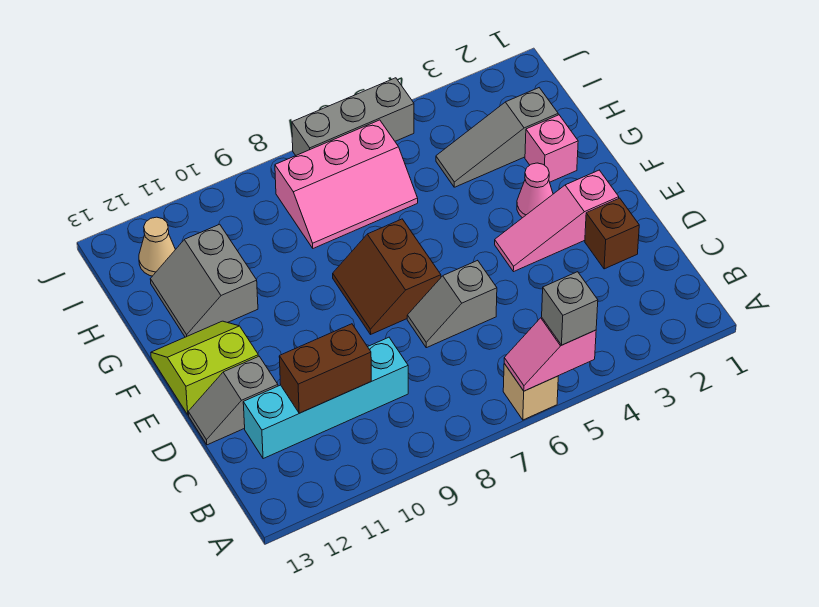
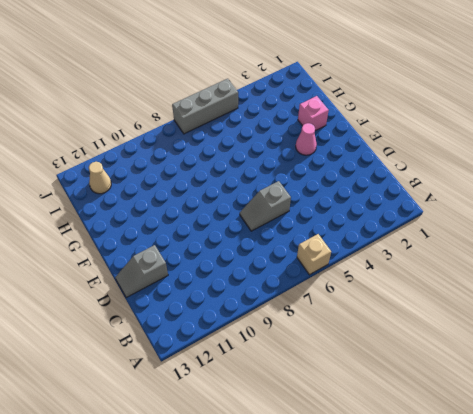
none -> cyan brick C9:C12 level 1
none -> brown brick D2 level 1
none -> pink slope E2:E4 level 1 top 2

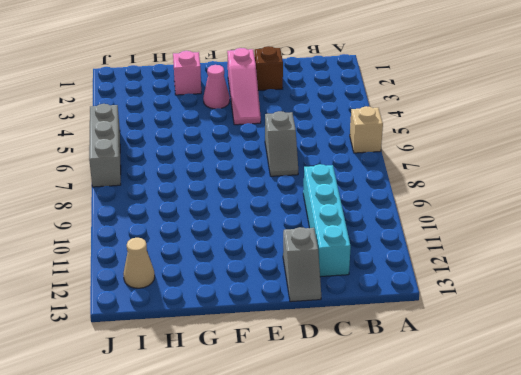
none -> brown slope E7:F8 level 1 top 7
none -> lime slope E12:F13 level 1 top E
none -> grey slope G11:H12 level 1 top 11

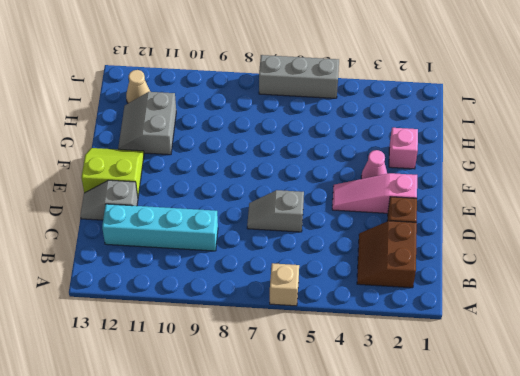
brown slope B2:C3 level 1 top 2 -> brown slope E7:F8 level 1 top 7
none -> grey slope H2:H4 level 1 top 2
none -> pink slope H6:I8 level 1 top I
none -> pink slope A5:A6 level 2 top 5

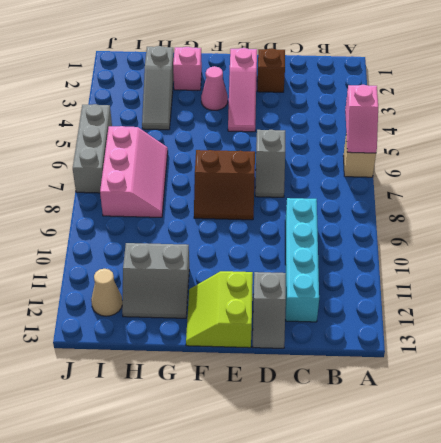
none -> brown brick C10:C11 level 2
none -> grey brick A5 level 3

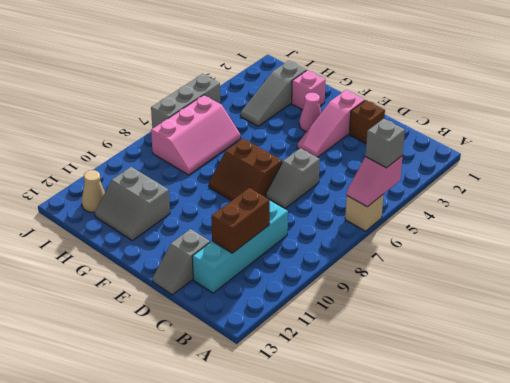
none -> lime slope E12:F13 level 1 top E

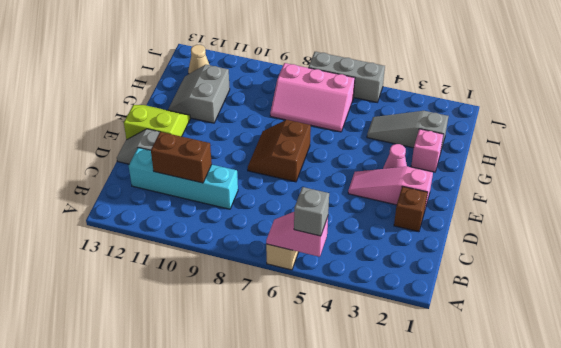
none -> grey slope D6:D7 level 1 top 6

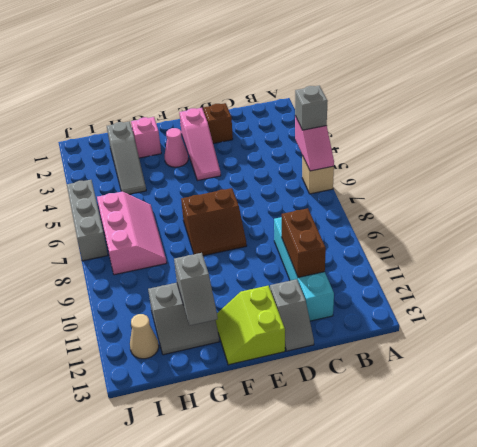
grey slope G11:G12 level 2 top 11 -> grey slope D6:D7 level 1 top 6

